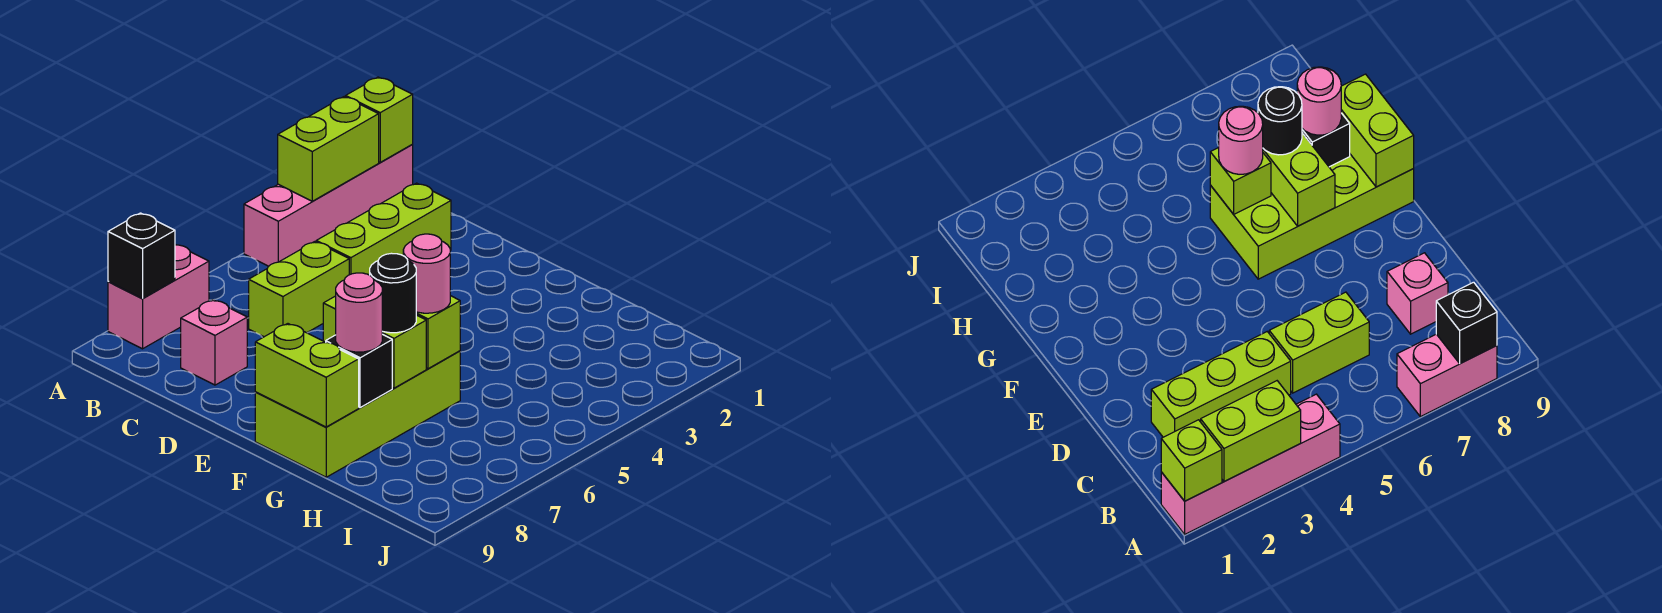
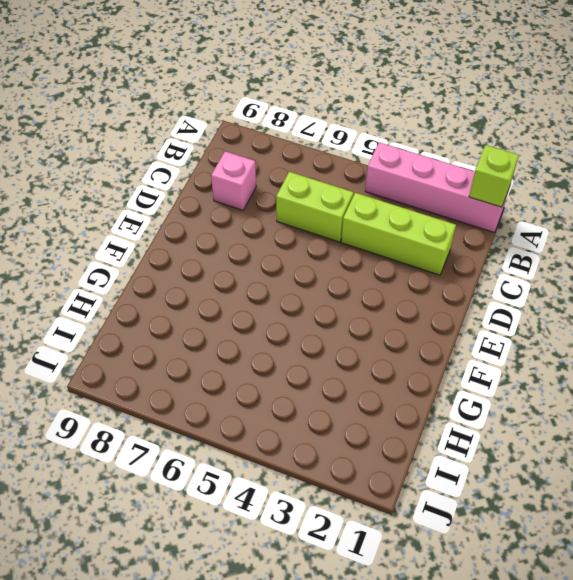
none -> pink brick A7:A8 level 1
none -> lime brick F6:G9 level 1
none -> lime brick A2:A3 level 2

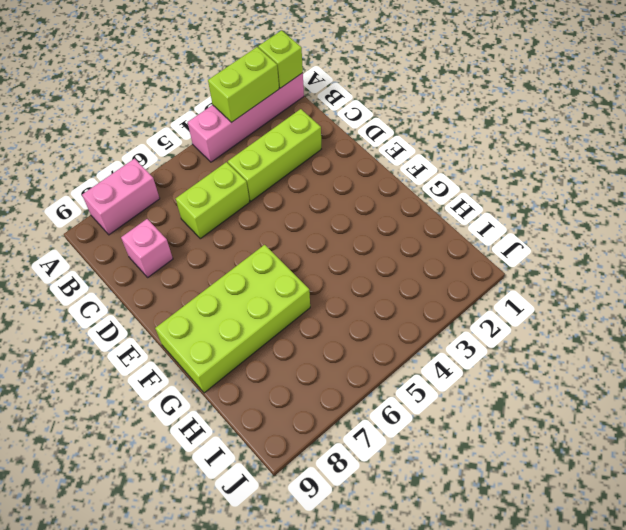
none -> black brick A8 level 2
none -> lime brick F7:G7 level 2
none -> lime brick F9:G9 level 2

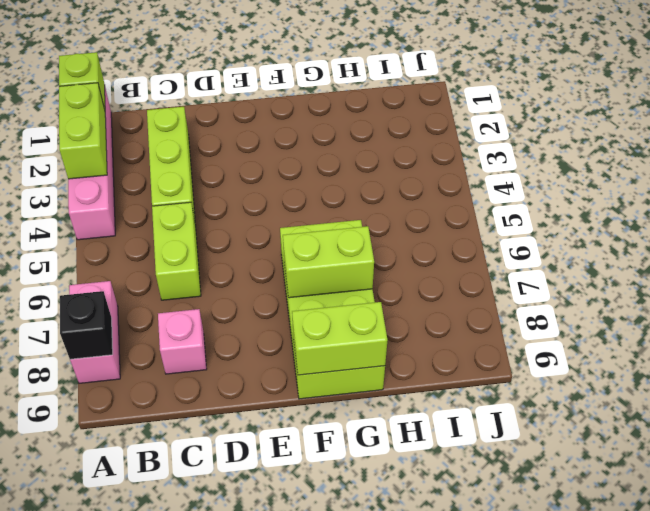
none -> lime brick G6 level 2
none -> black brick G8 level 2
none -> pink round brick G6 level 3

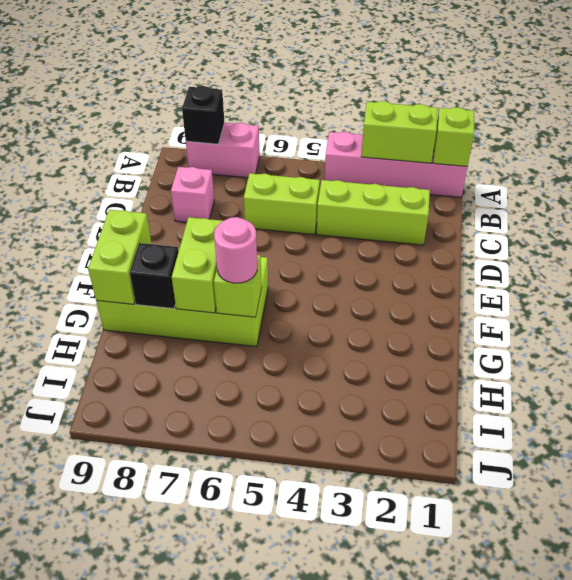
none -> black round brick G7 level 3
none -> pink round brick G8 level 3

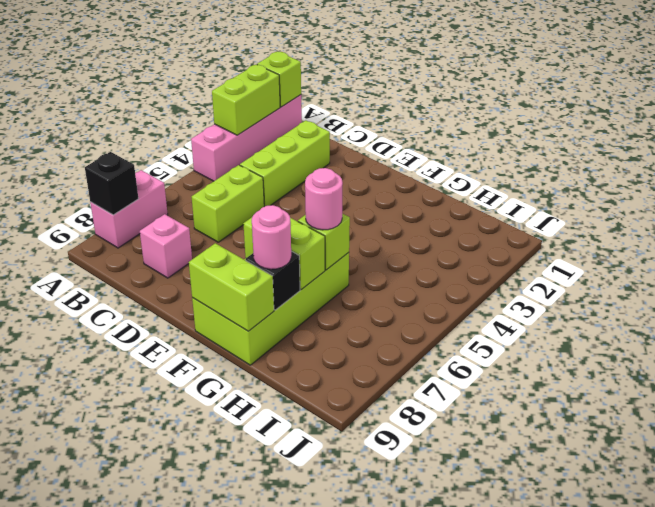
none -> black round brick G7 level 3

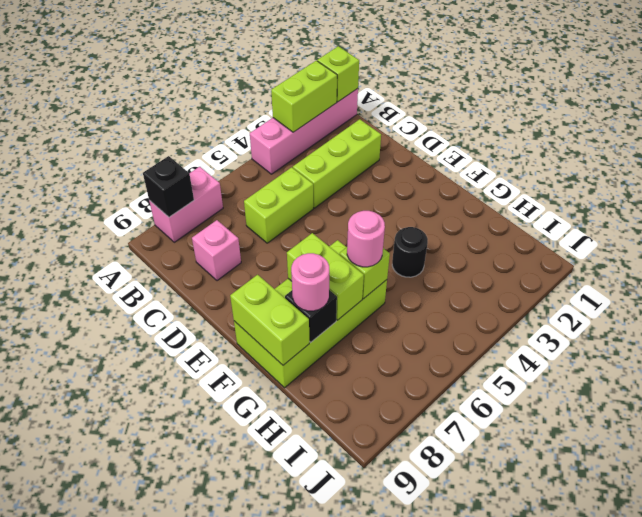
black round brick G4 level 1 -> black round brick G7 level 3

